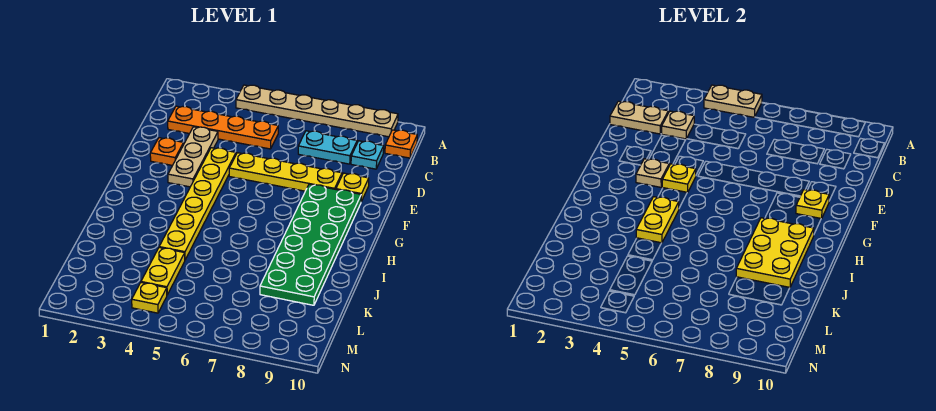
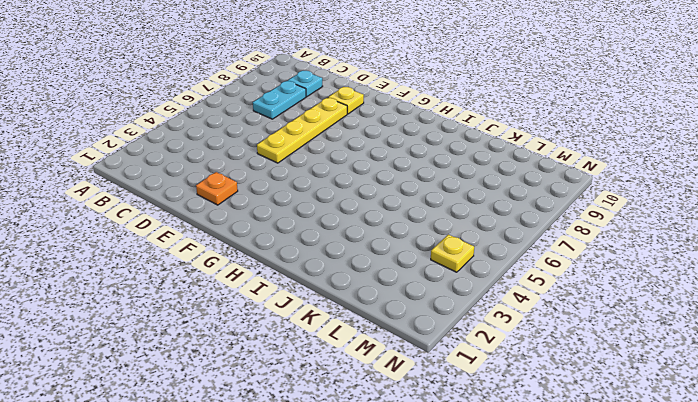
none -> tan plate A4:A9 level 1
none -> orange plate B10 level 1
none -> orange plate C2:C5 level 1

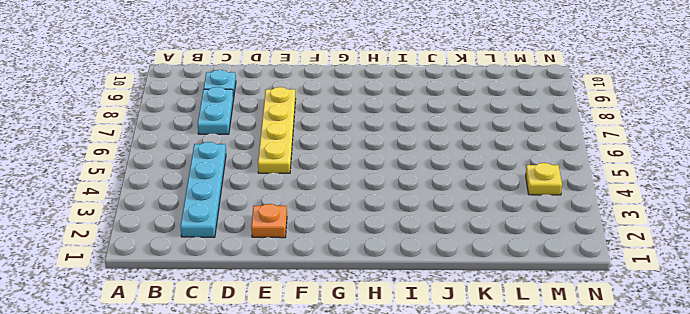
cyan plate C2:C5 level 1 -> orange plate C2:C5 level 1
none -> tan plate A4:A9 level 1
none -> orange plate B10 level 1
none -> tan plate D3:F3 level 1

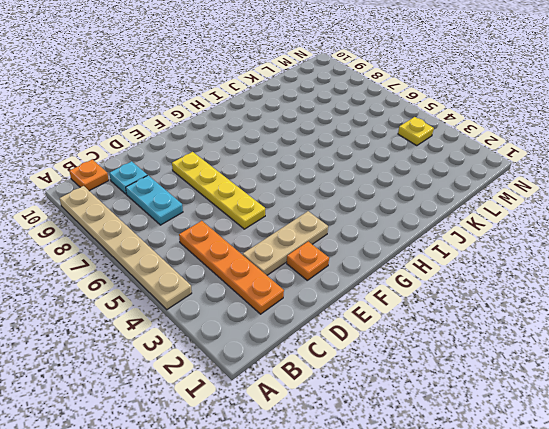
none -> yellow plate E4:J4 level 1
none -> yellow plate E9 level 1
none -> green plate F8:K9 level 1

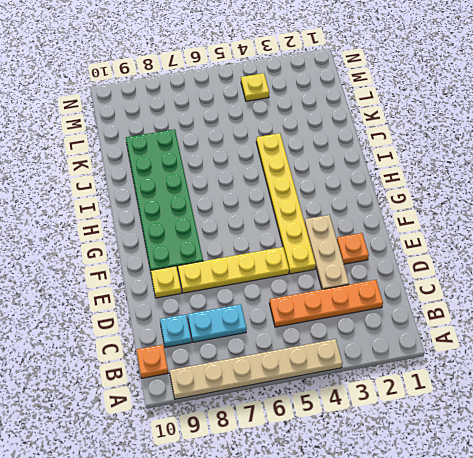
none -> yellow plate K4:L4 level 1
none -> tan plate A4:A5 level 2
none -> tan plate C1:C2 level 2

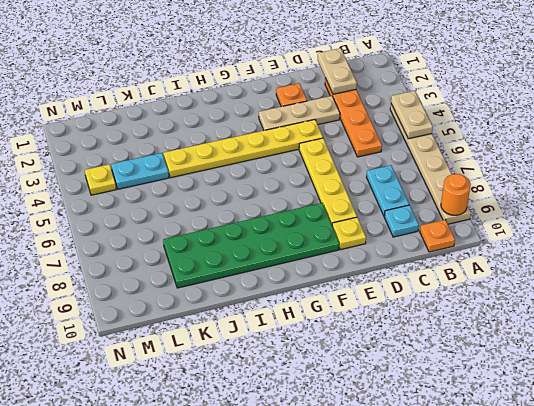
orange round brick A9 level 2 -> none
cyan plate K4:L4 level 1 -> yellow plate K4:L4 level 1
none -> tan plate C3 level 2
none -> tan plate F3 level 2
none -> yellow plate F4 level 2

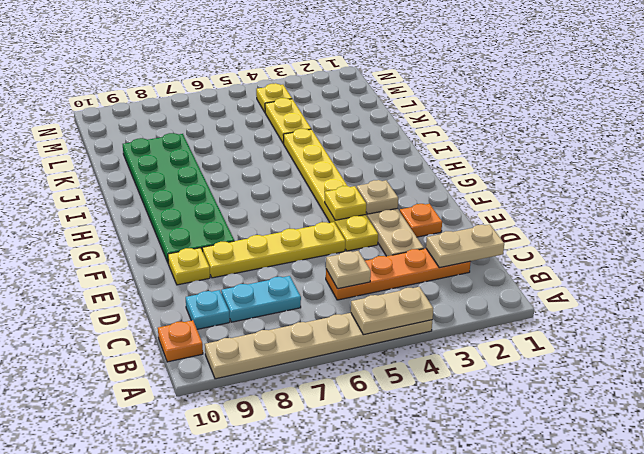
tan plate C5 level 2 -> tan plate C3 level 2
none -> yellow plate F9 level 2
none -> yellow plate H4:I4 level 2
none -> yellow plate H8:J9 level 2

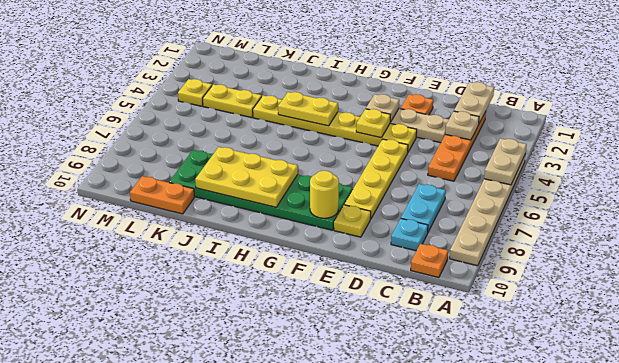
yellow round brick F9 level 2 -> yellow plate F9 level 2
orange plate K10:L10 level 1 -> none

